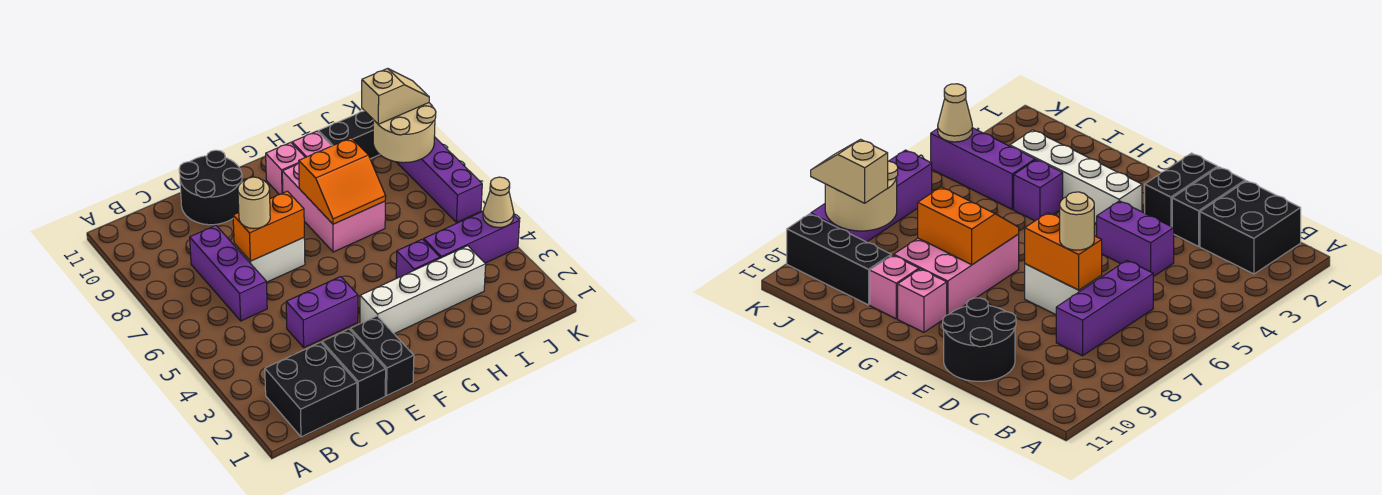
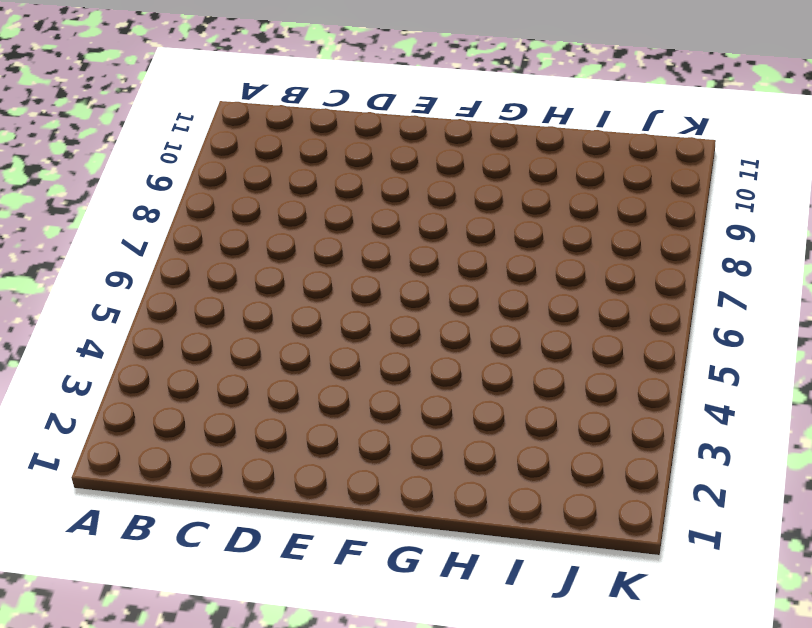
none -> black brick B1:C2 level 1
none -> purple brick C6:C8 level 1
none -> black brick D1:D2 level 1

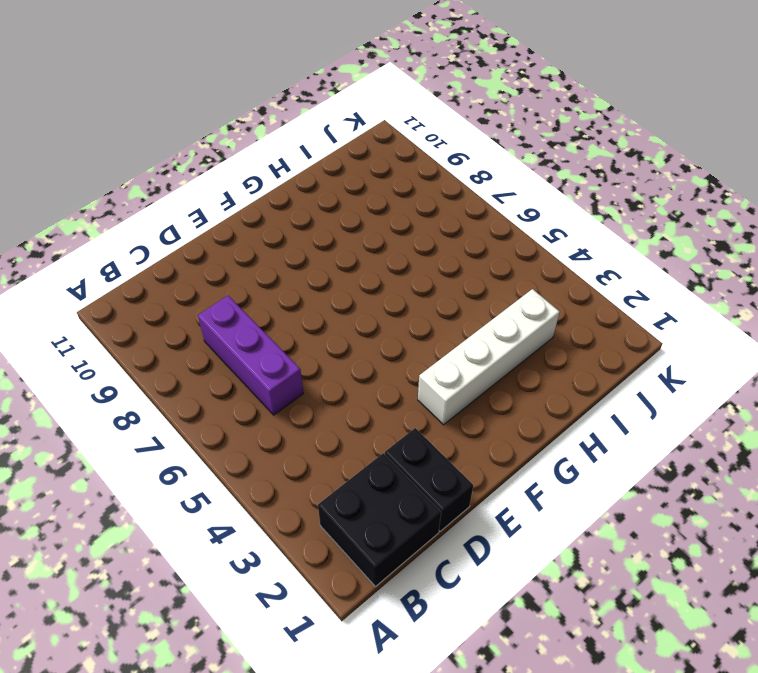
none -> purple brick D4:E4 level 1
none -> white brick D7:E7 level 1
none -> black round brick D10:E11 level 1

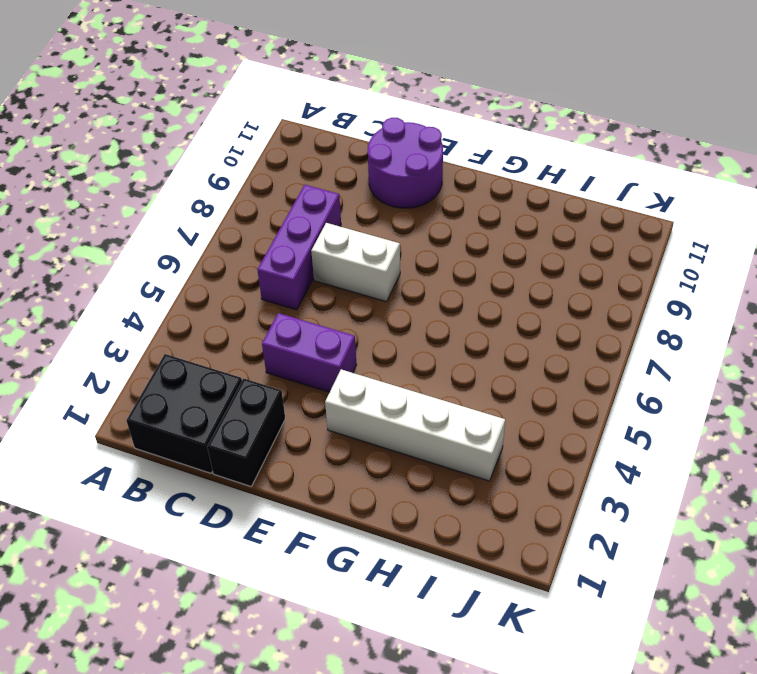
purple round brick D10:E11 level 1 -> black round brick D10:E11 level 1
none -> black brick E1:E2 level 1
none -> pink brick G7:H9 level 1
none -> pink brick G10 level 1

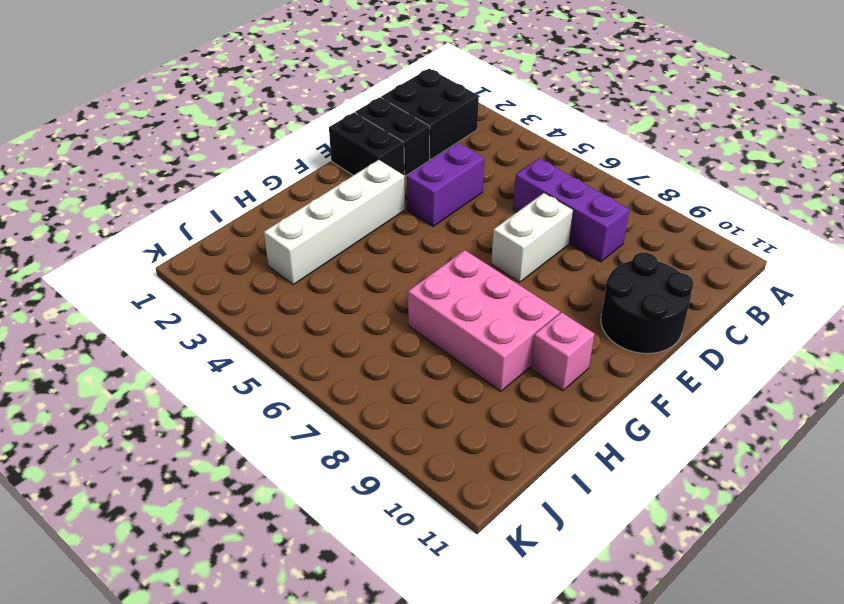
none -> purple brick H4 level 1
none -> pink brick H10 level 1
none -> purple brick I4:K4 level 1

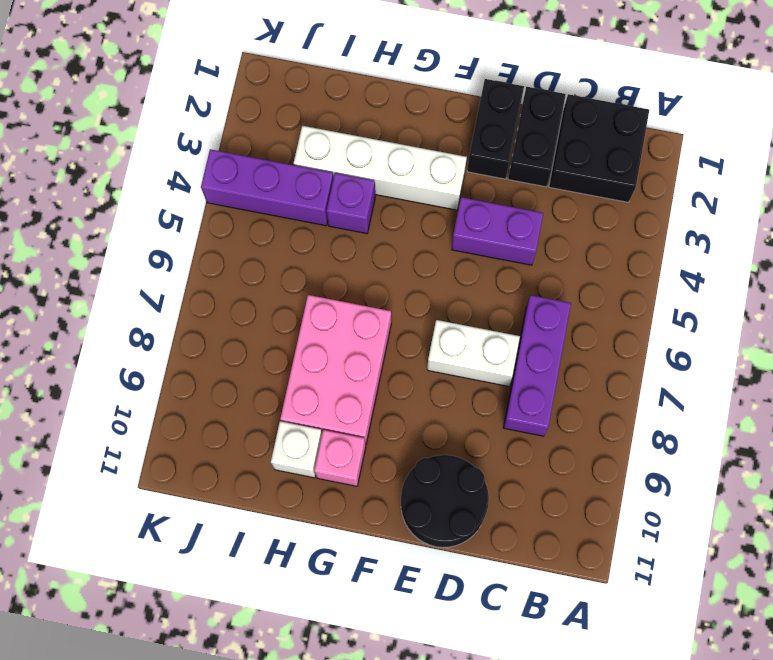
white brick H10 level 1 -> pink brick H10 level 1
none -> black brick I10:K10 level 1
none -> purple brick K6:K9 level 1
none -> orange brick D7:E7 level 2

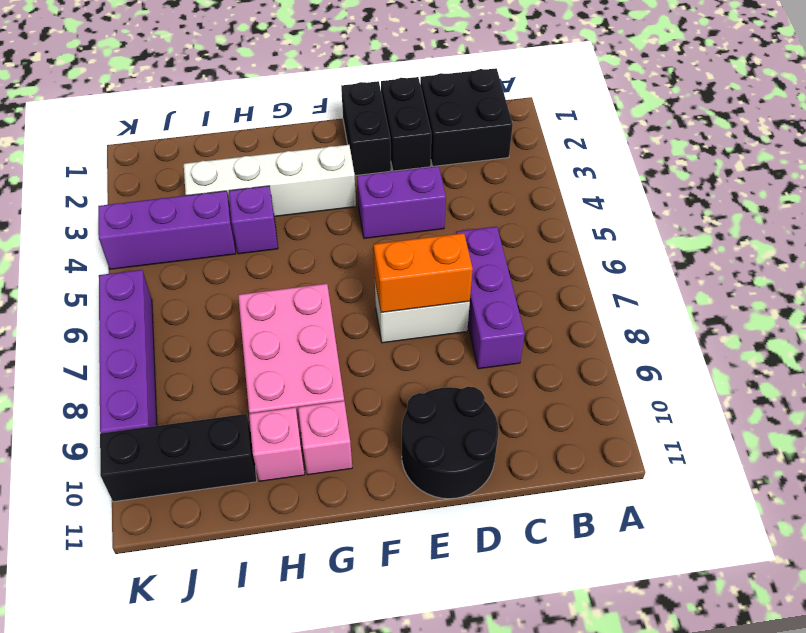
none -> orange slope G7:H8 level 2 top 8
none -> tan round brick J8:K9 level 2
none -> tan cone K4 level 2

